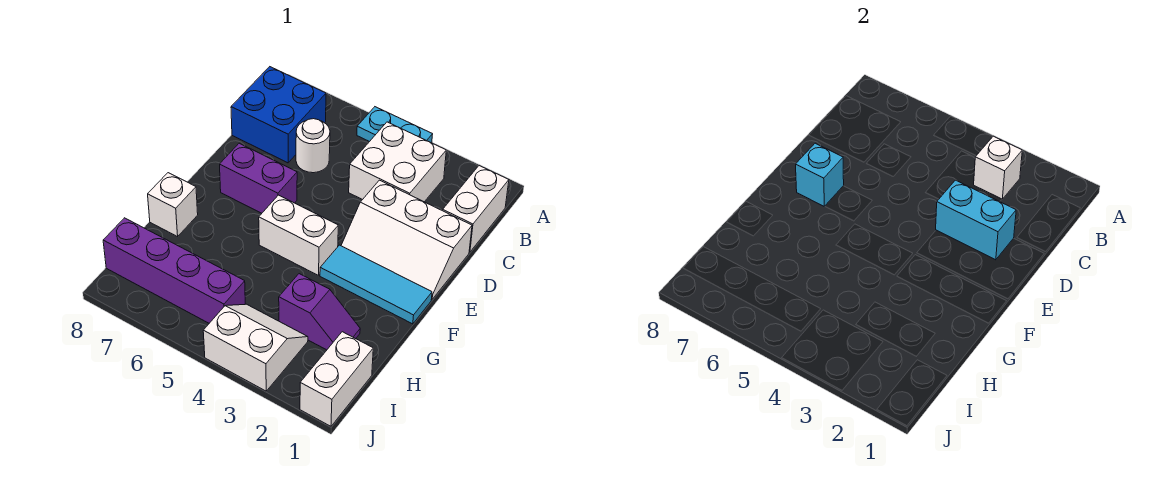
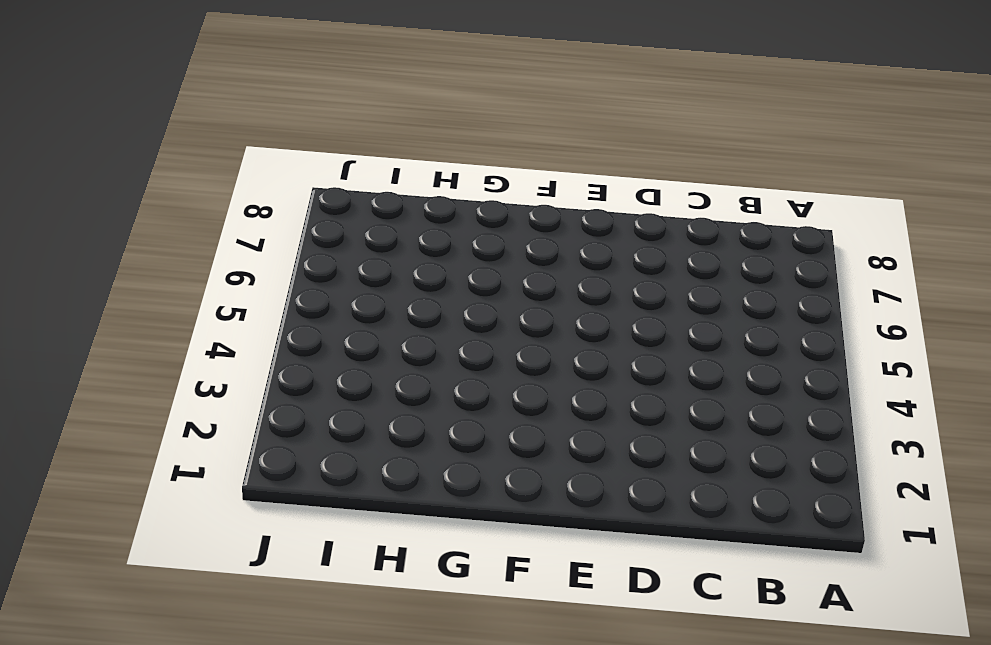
none -> cyan plate A4:A5 level 1
none -> white brick B1:C1 level 1
none -> white brick B3:C4 level 1

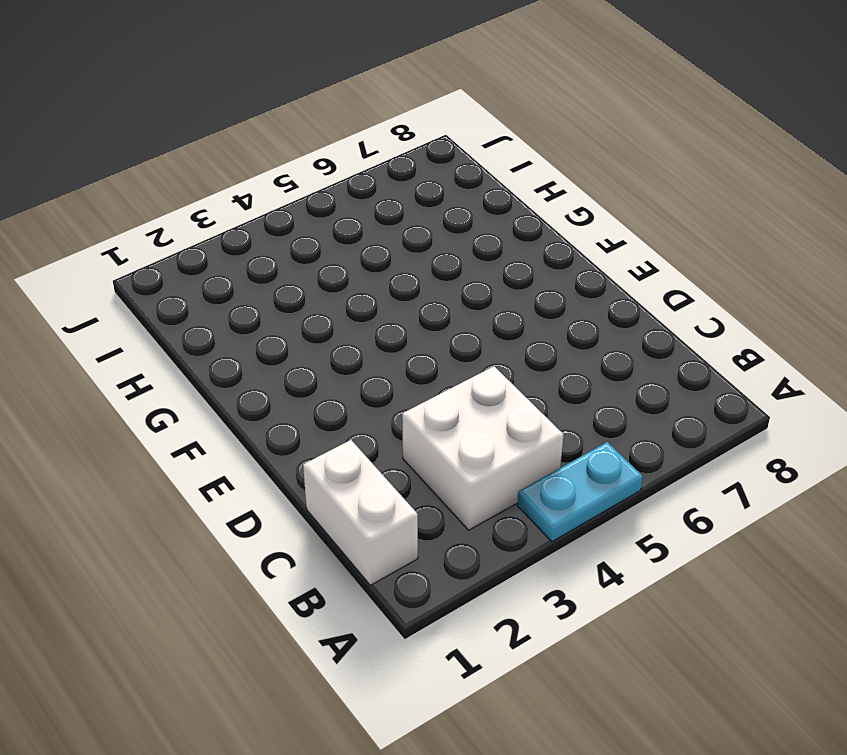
none -> blue brick B7:C8 level 1
none -> white round brick C6 level 1
none -> white slope D1:E3 level 1 top D

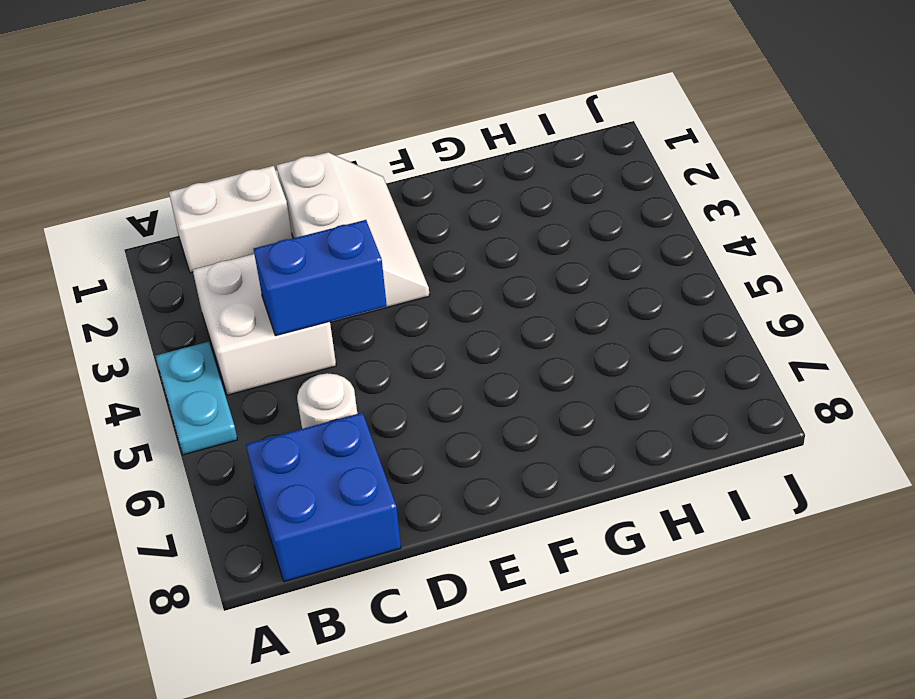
blue brick C4:D4 level 2 -> none
none -> purple brick E6:E7 level 1
none -> cyan tile F1:F3 level 1
none -> white brick F4:F5 level 1

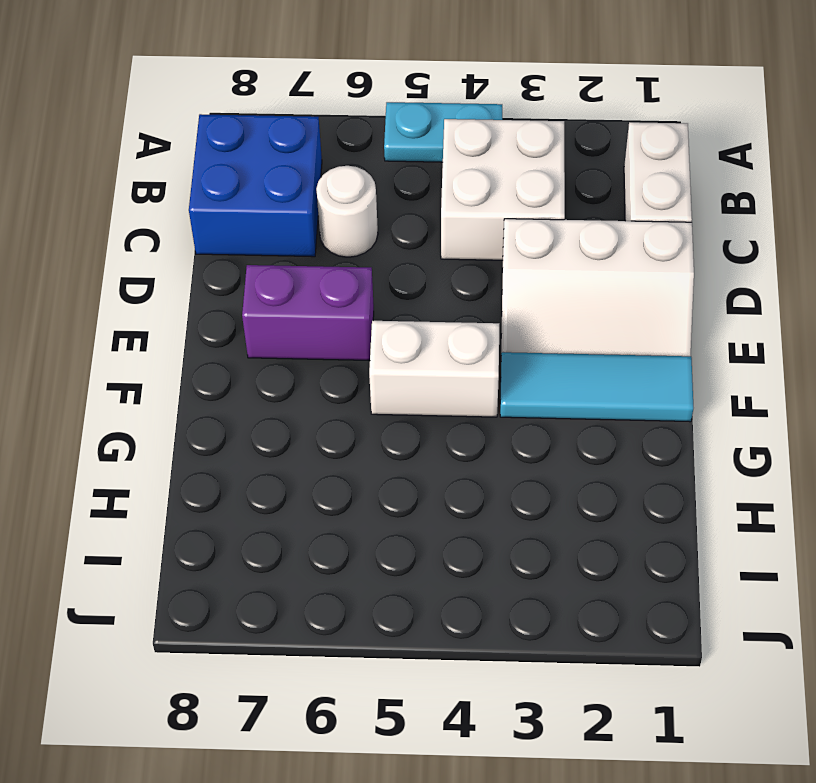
none -> white brick G8 level 1
none -> purple slope H2:H3 level 1 top 3
none -> white brick I1:J1 level 1

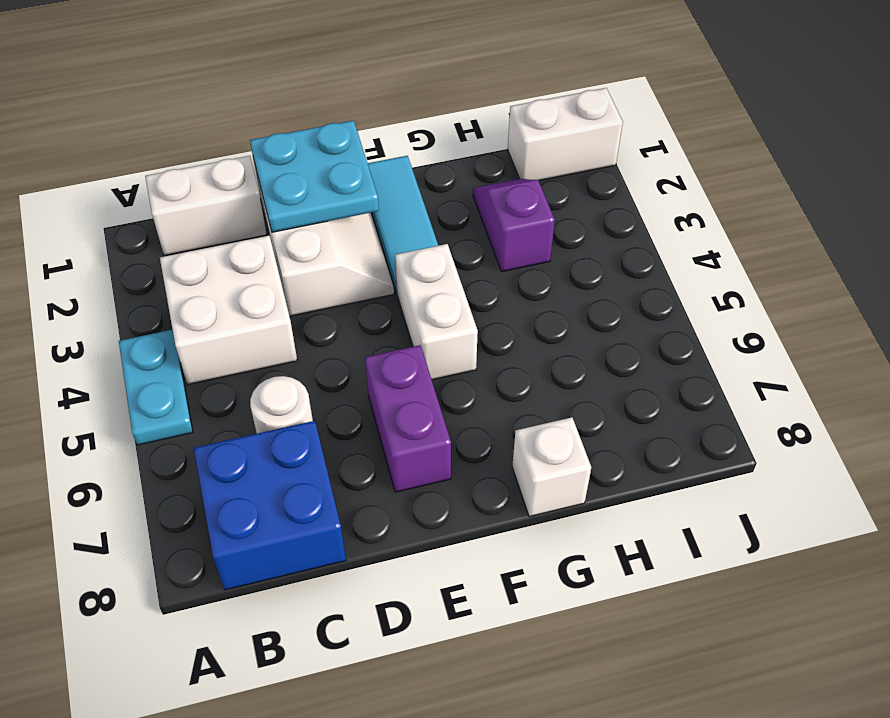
cyan plate D1:E2 level 2 -> cyan brick D2:D3 level 2
none -> white slope I3:J4 level 1 top J
none -> purple brick I5:I8 level 1
none -> white brick B3 level 2

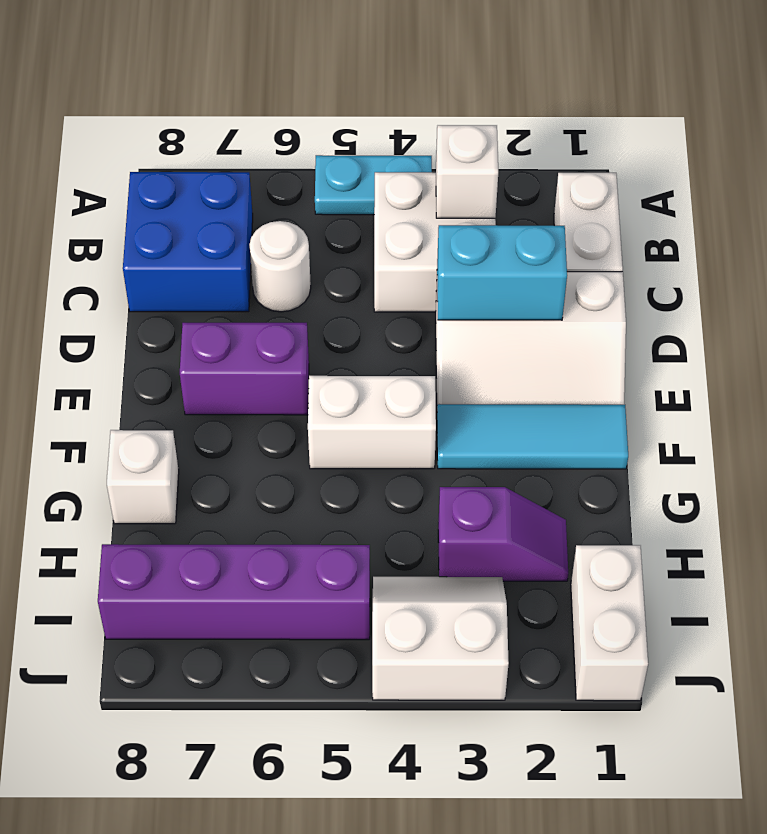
none -> cyan brick E7 level 2

